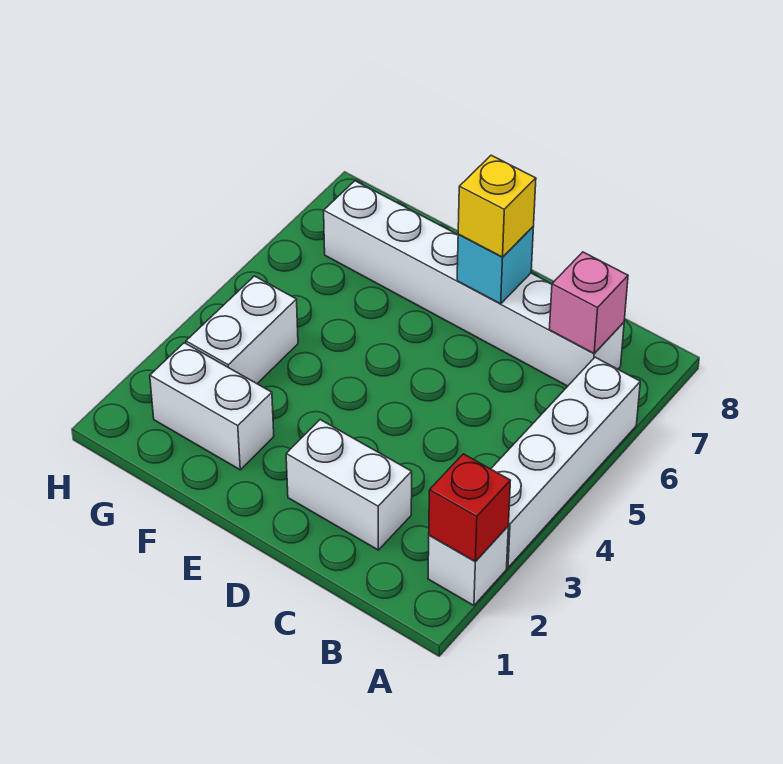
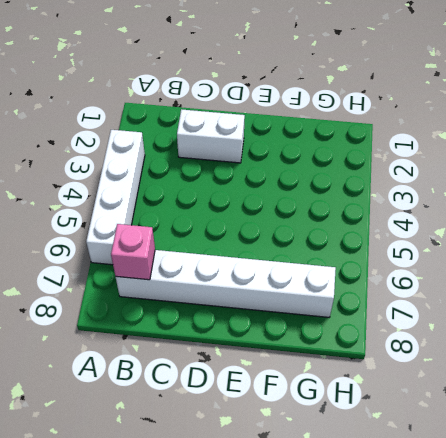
none -> white brick A2 level 1
none -> white brick F2:G2 level 1

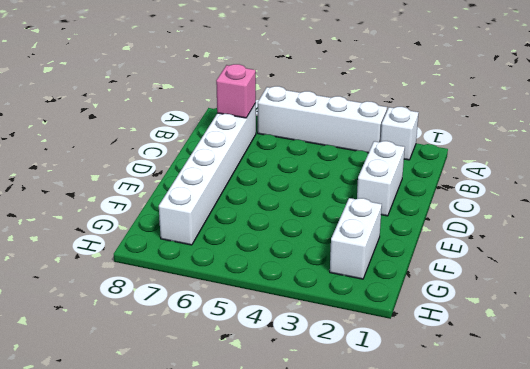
none -> white brick G3:G4 level 1
none -> red brick A2 level 2

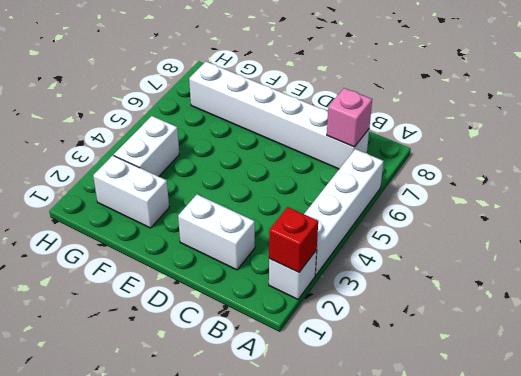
none -> cyan brick D7 level 2
none -> yellow brick D7 level 3

